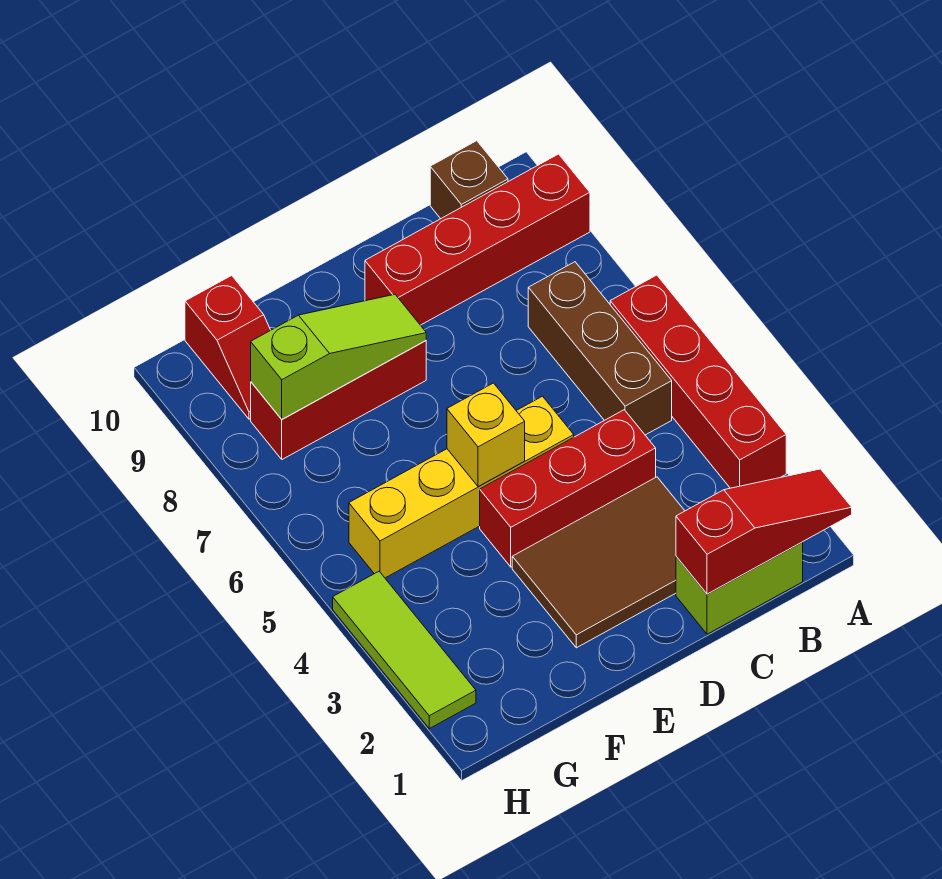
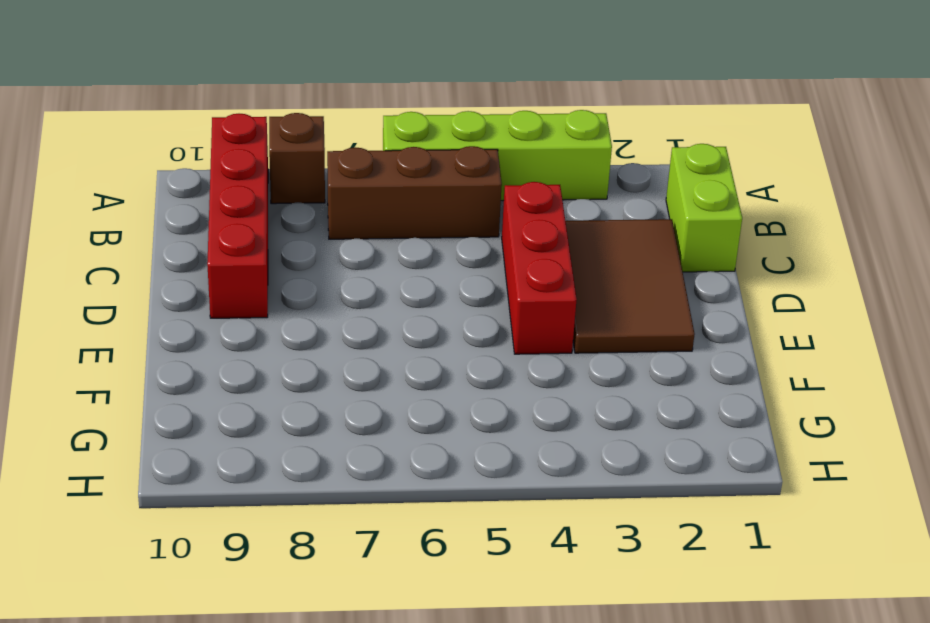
lime brick A3:A6 level 1 -> red brick A3:A6 level 1
brown brick A8 level 1 -> brown brick B10 level 1
none -> yellow brick D5:G5 level 1
none -> red brick E8:G8 level 1
none -> red slope G9:G10 level 1 top 10

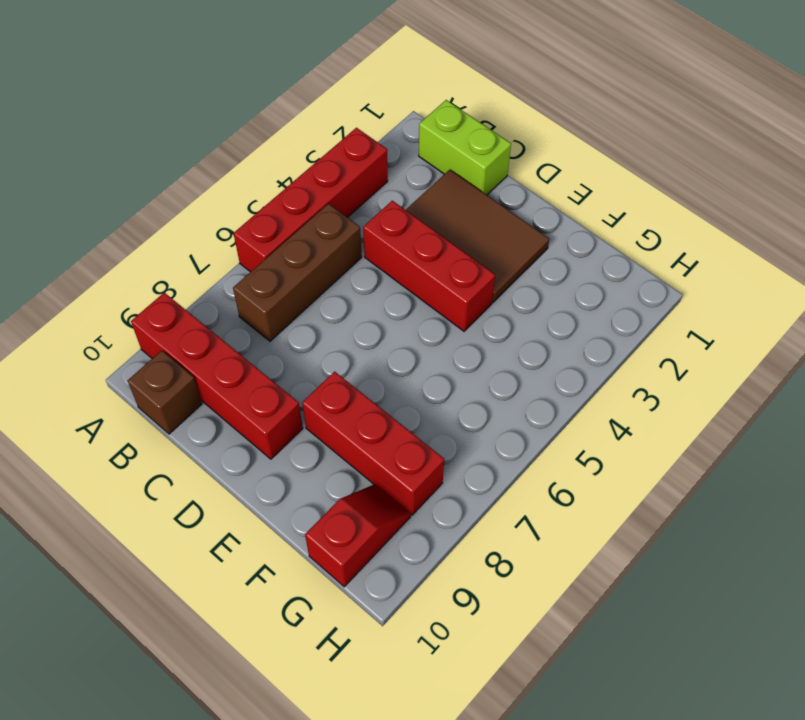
none -> yellow brick D5:G5 level 1
none -> lime tile H2:H4 level 1
none -> red slope A1:C1 level 2 top C

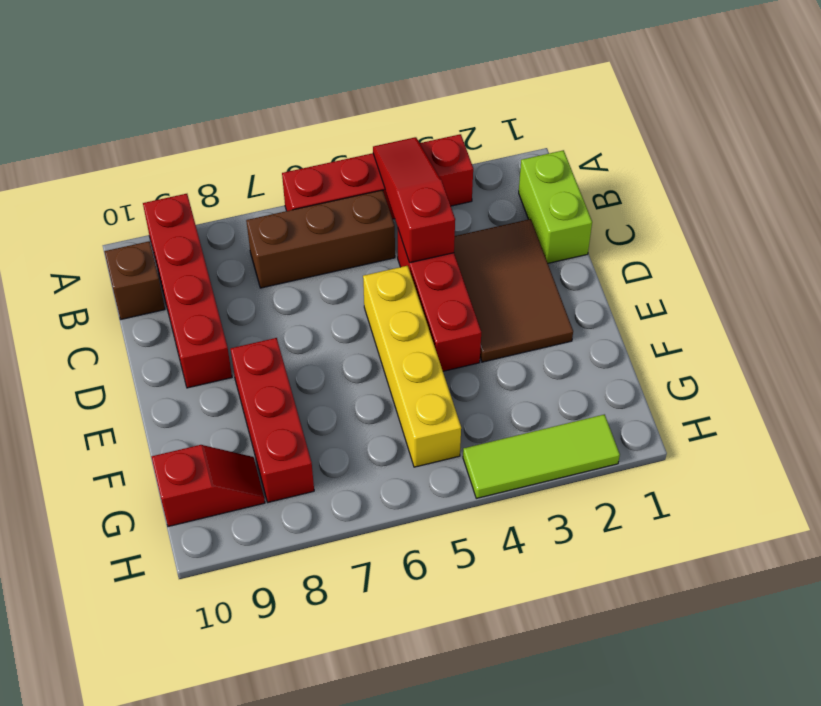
red slope A4:C4 level 2 top C -> red slope A1:C1 level 2 top C
none -> yellow brick E5 level 2
none -> lime slope E8:G8 level 2 top G

